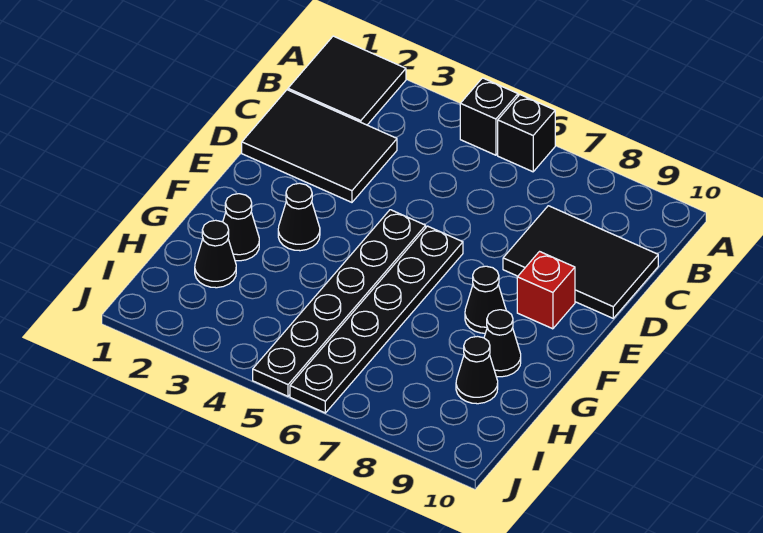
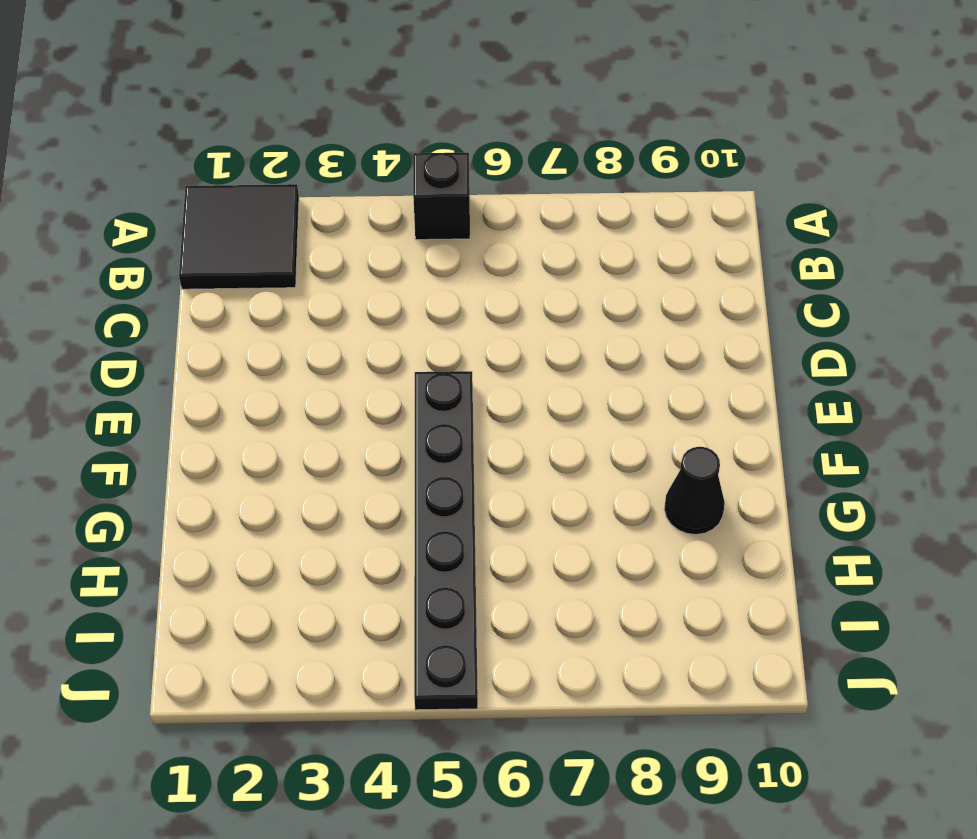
none -> black brick A6 level 1
none -> black tile C1:D3 level 1
none -> black tile C8:D10 level 1

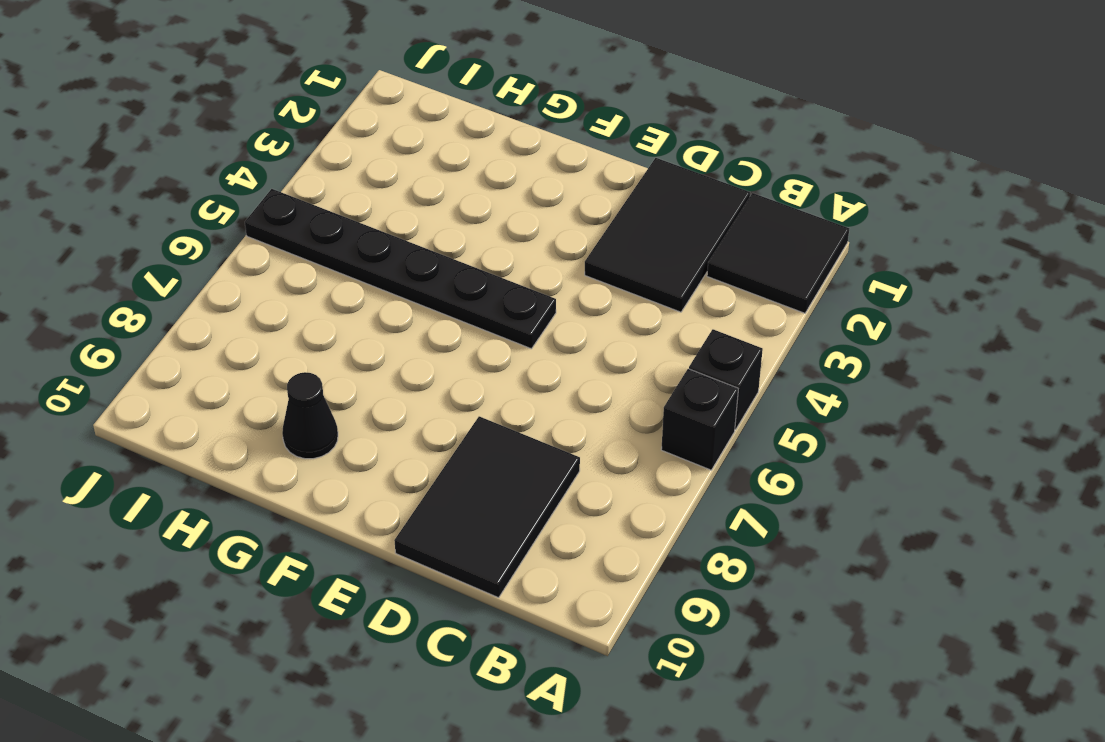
none -> black plate E6:J6 level 1
none -> red brick E9 level 1
none -> black cone F3 level 1

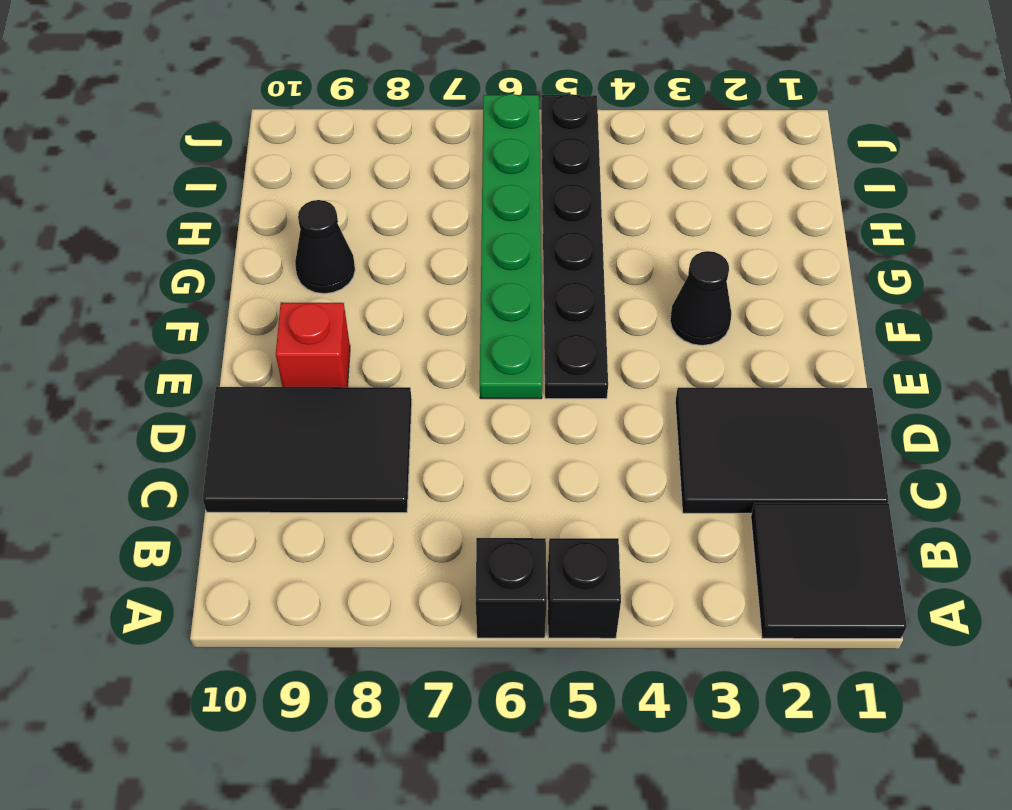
green plate E6:J6 level 1 -> black plate E6:J6 level 1
none -> black cone F8 level 1
none -> black cone G2 level 1
none -> black cone H2 level 1

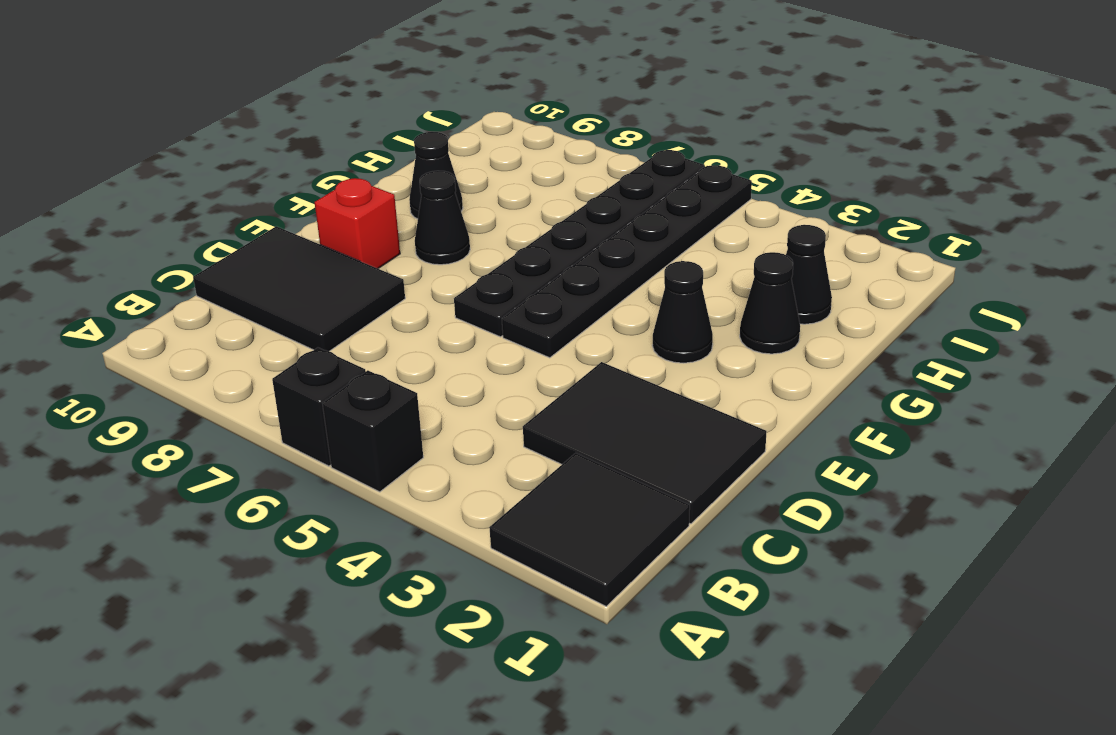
none -> black cone H9 level 1

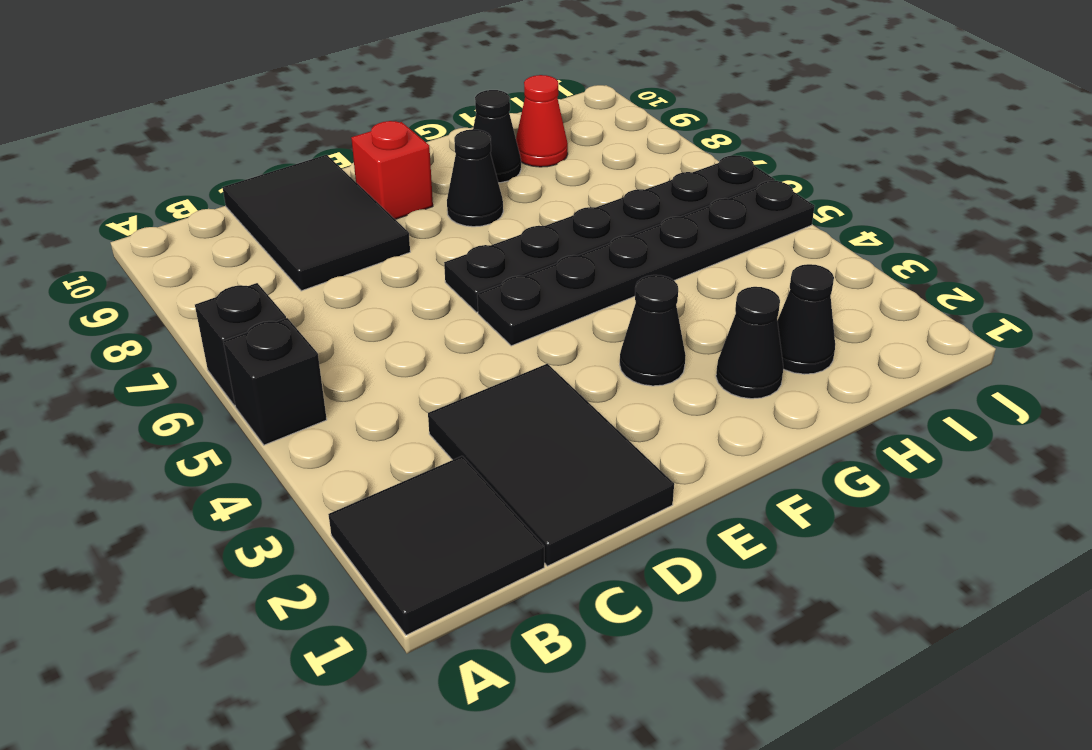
red cone H9 level 1 -> black cone H9 level 1

